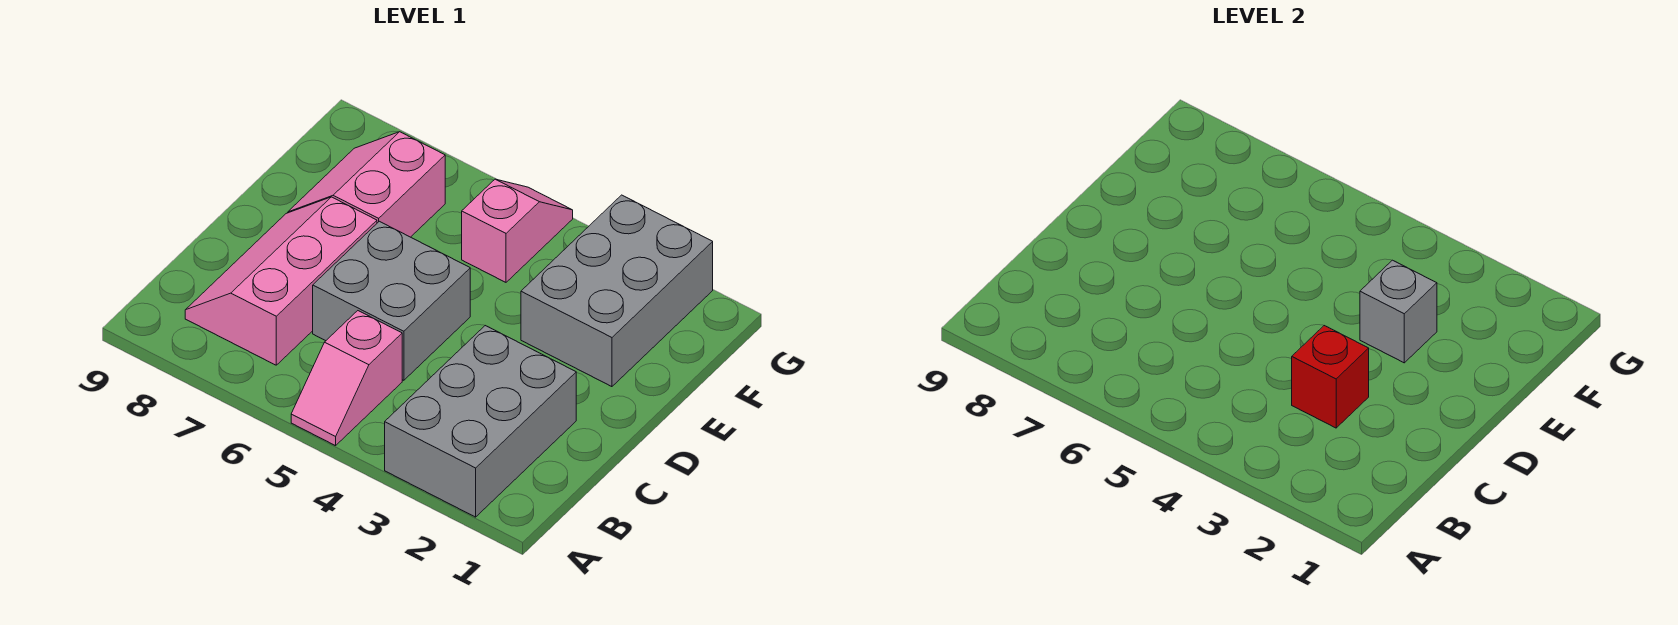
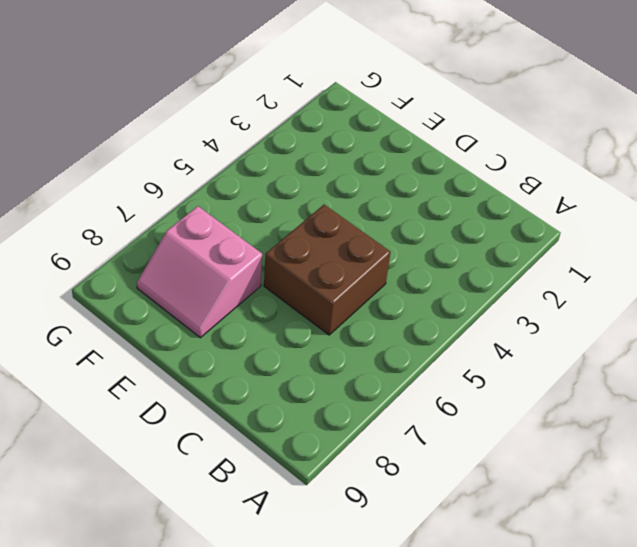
brown brick C5:D6 level 1 -> grey brick C5:D6 level 1
none -> grey brick A2:C3 level 1
none -> pink slope A5:B5 level 1 top B

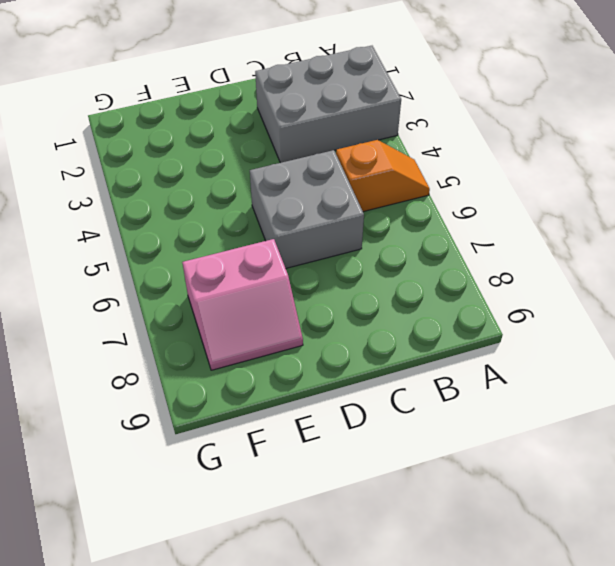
orange slope A5:B5 level 1 top B -> pink slope A5:B5 level 1 top B
none -> pink slope B7:D8 level 1 top 7
none -> grey brick E2:G3 level 1

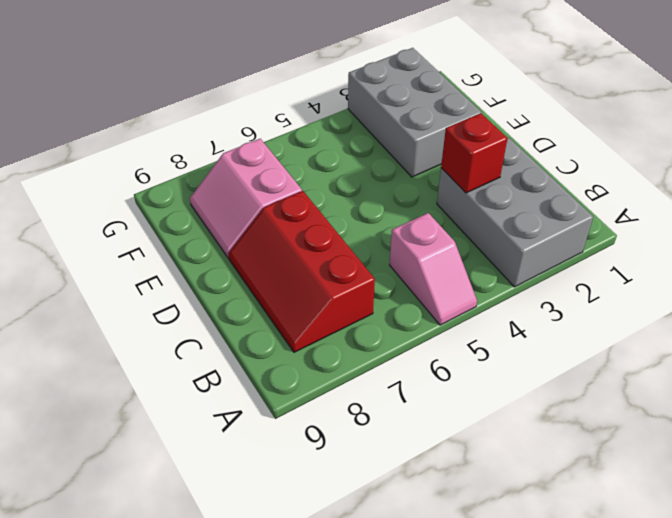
red slope B7:D8 level 1 top 7 -> pink slope B7:D8 level 1 top 7
none -> grey brick C5:D6 level 1
none -> pink slope F5:G5 level 1 top F

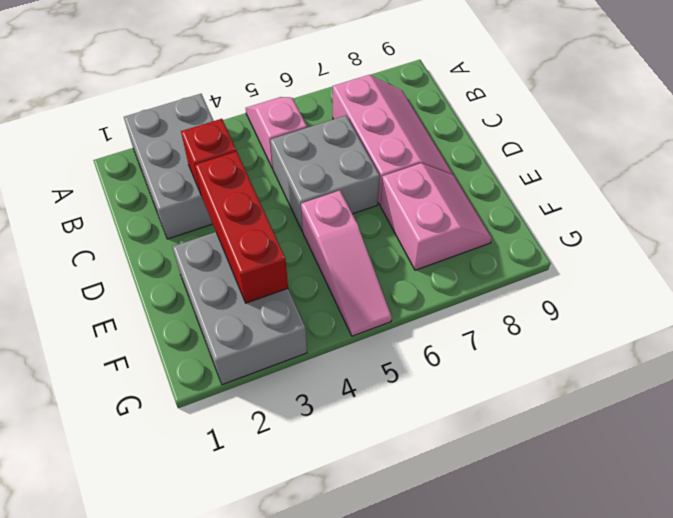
red brick D3:F3 level 2 -> grey brick E3 level 2
pink slope E5:G5 level 1 top E -> pink slope F5:G5 level 1 top F

